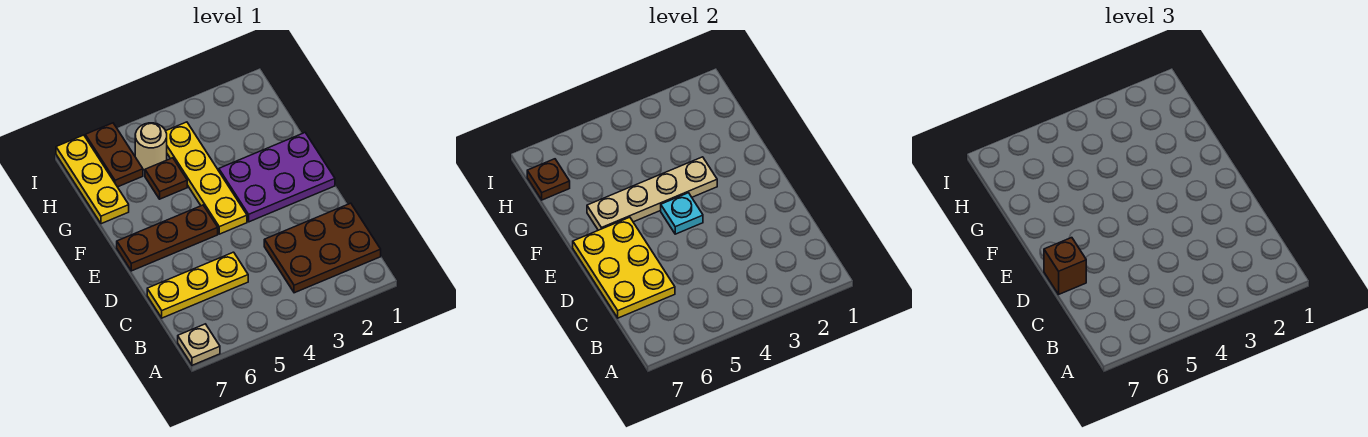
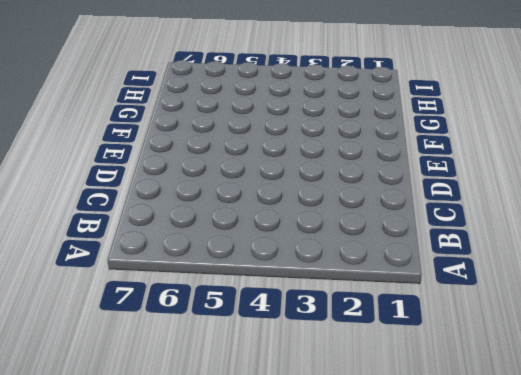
none -> tan plate A7 level 1
none -> brown plate B1:C3 level 1
none -> yellow plate C5:C7 level 1

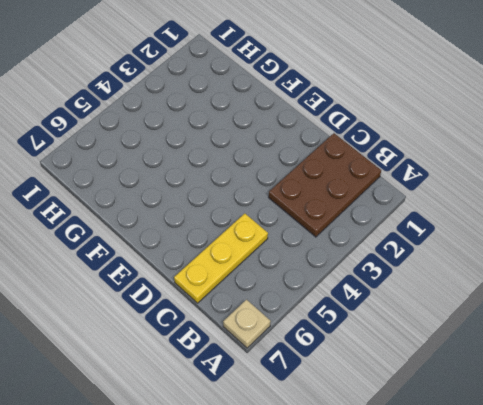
none -> purple plate E1:F3 level 1
none -> yellow plate E4:H4 level 1
none -> brown plate E5:E7 level 1

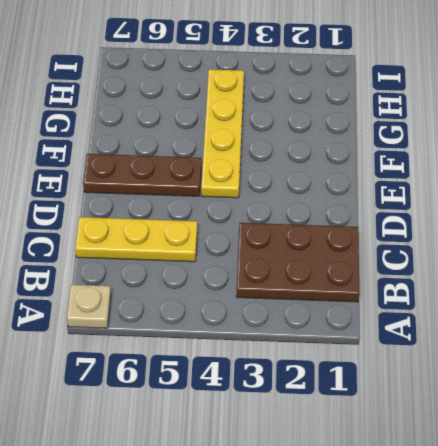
none -> purple plate E1:F3 level 1
none -> brown plate G5 level 1
none -> yellow plate G7:I7 level 1

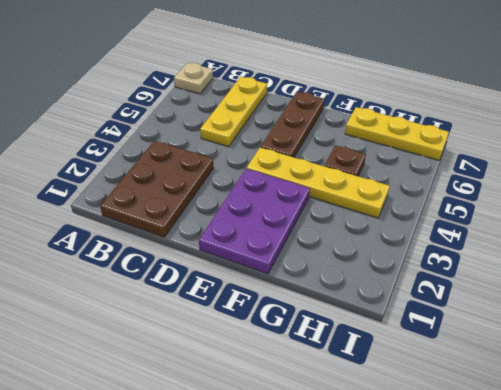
none -> tan round brick H5 level 1
none -> brown plate H6:I6 level 1
none -> yellow plate C6:E7 level 2

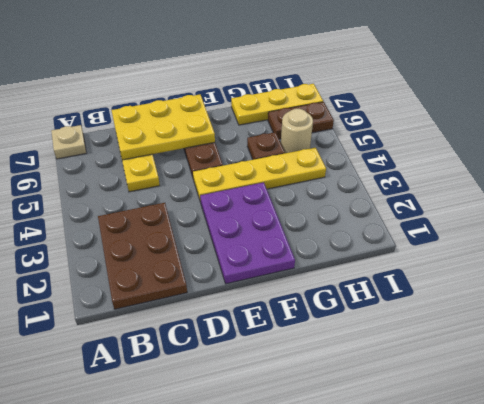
none -> cyan plate E4 level 2
none -> tan plate F3:F6 level 2
none -> brown plate H7 level 2

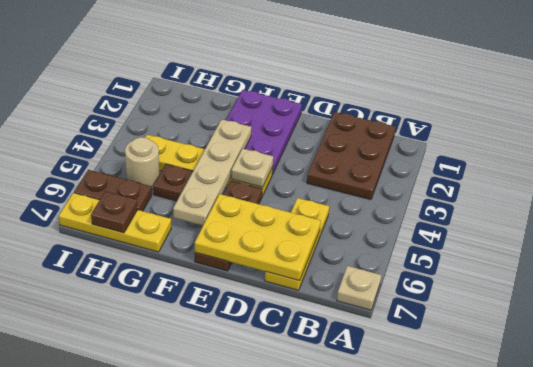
tan plate E4 level 2 -> cyan plate E4 level 2
none -> brown brick D7 level 3

